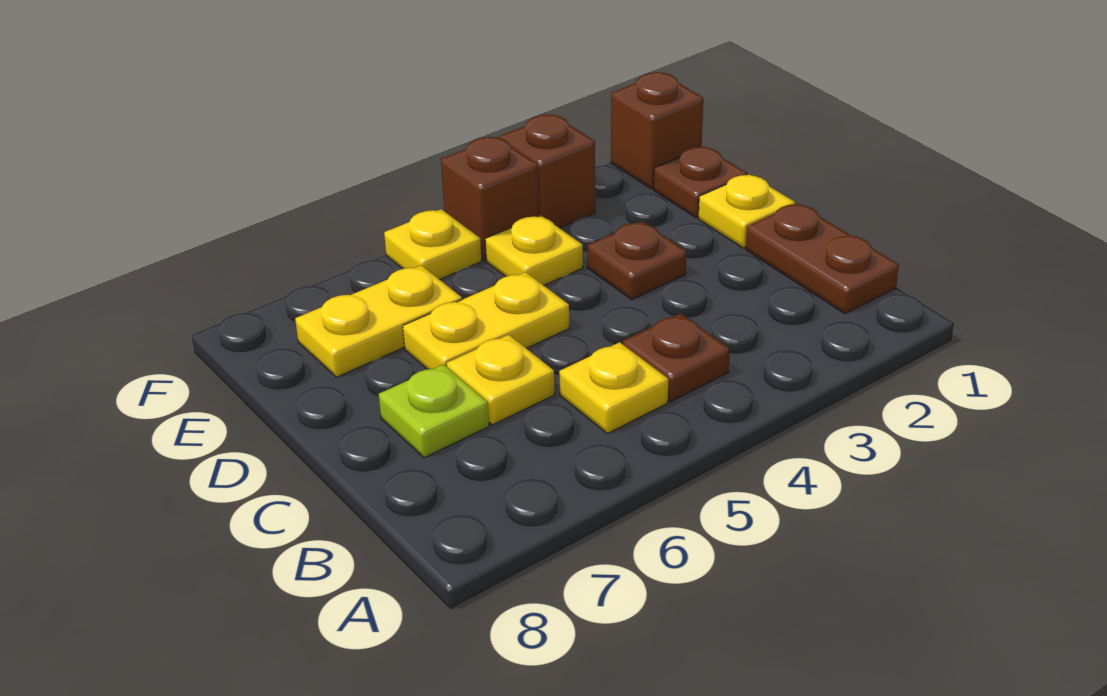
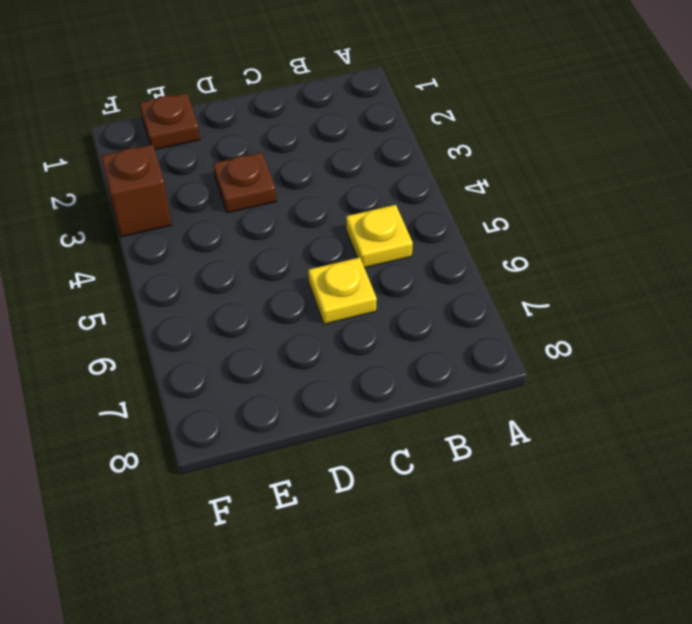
none -> brown plate B1:C1 level 1
none -> brown plate B4 level 1
none -> lime plate C7 level 1

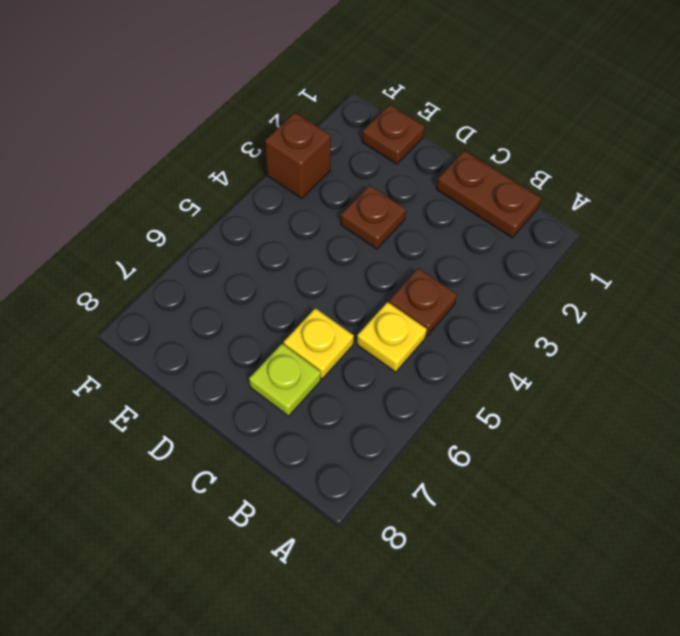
none -> yellow plate D1 level 1
none -> yellow plate D5:D6 level 1
none -> yellow plate E4 level 1

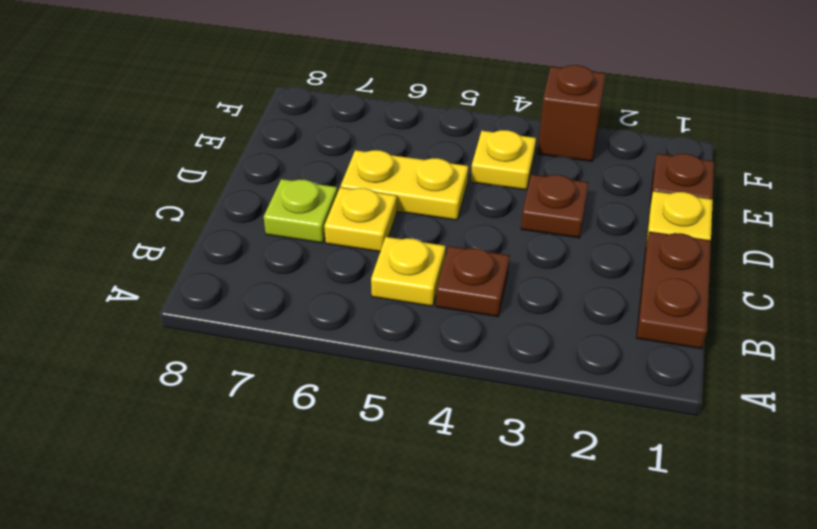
none -> yellow plate E6:E7 level 1
none -> brown brick F1 level 1
none -> brown brick F4 level 1

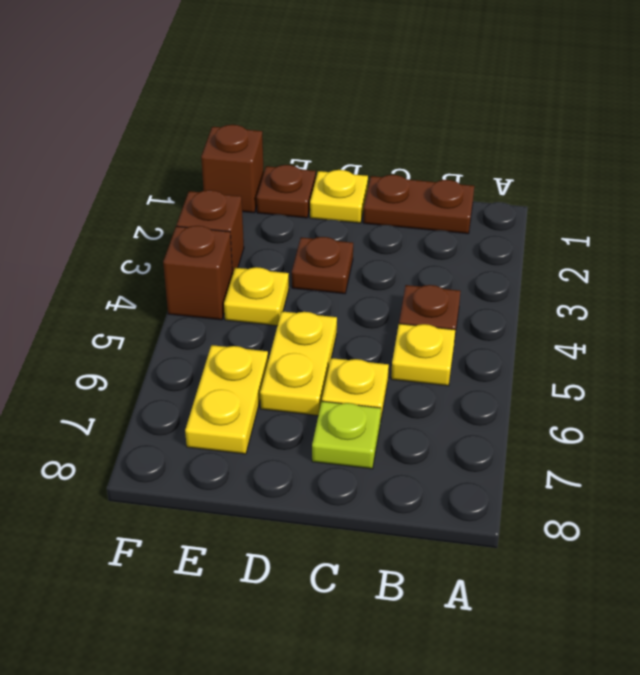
none -> yellow plate F5 level 1

